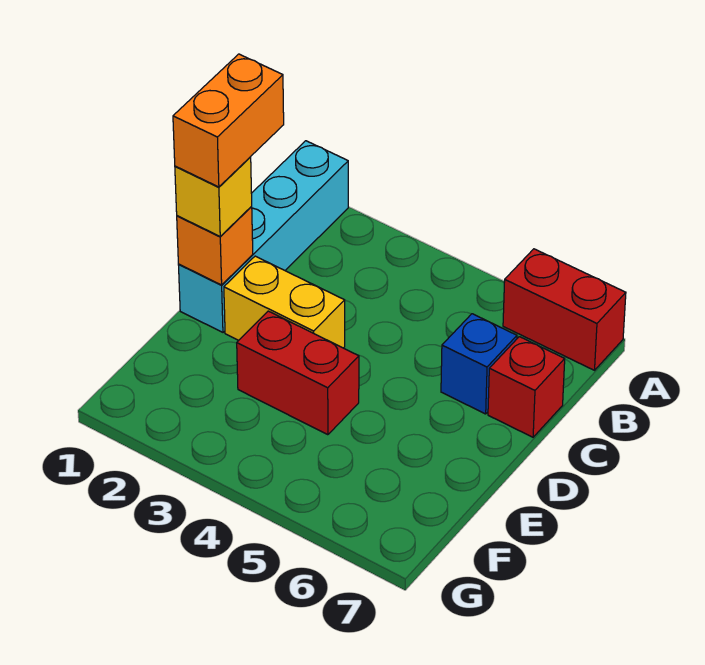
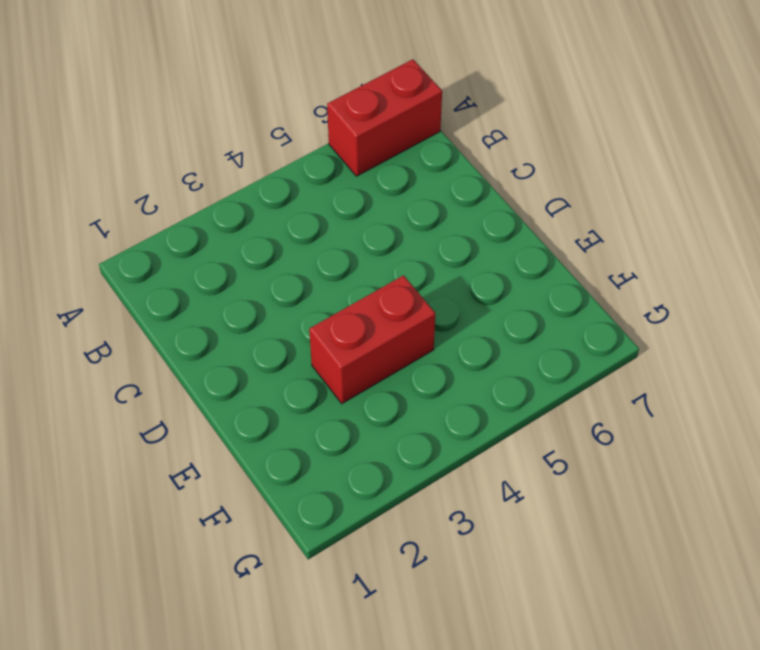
none -> cyan brick A1:D1 level 1
none -> blue brick C6 level 1

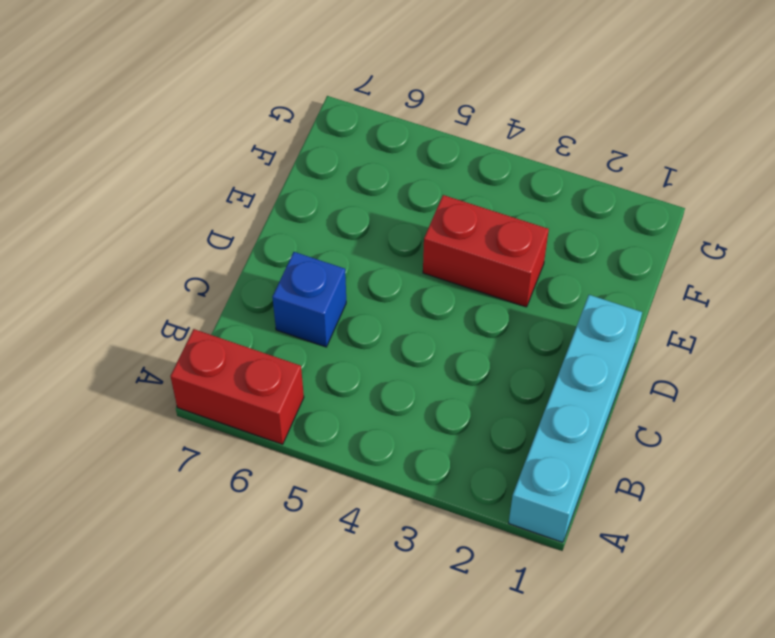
none -> red brick C7 level 1
none -> yellow brick D2:D3 level 1

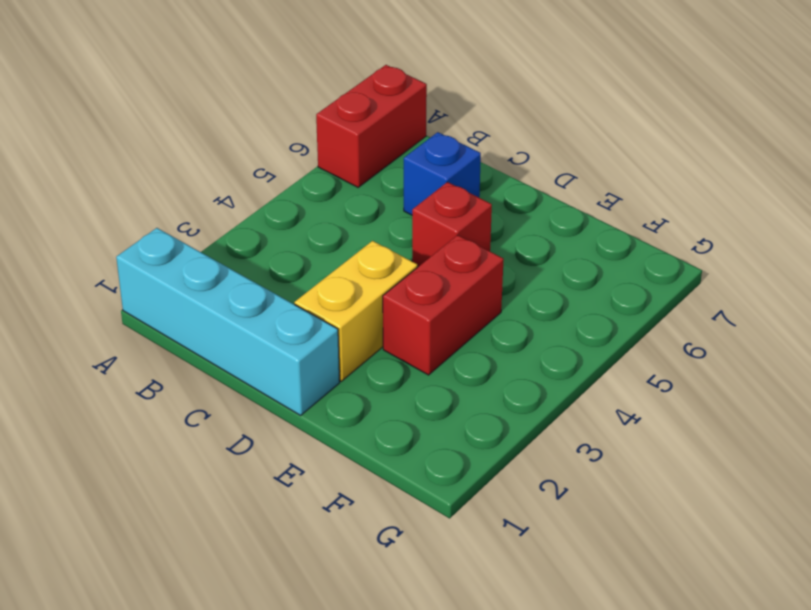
red brick D5 level 1 -> red brick C7 level 1
none -> orange brick D1 level 2
none -> yellow brick D1 level 3

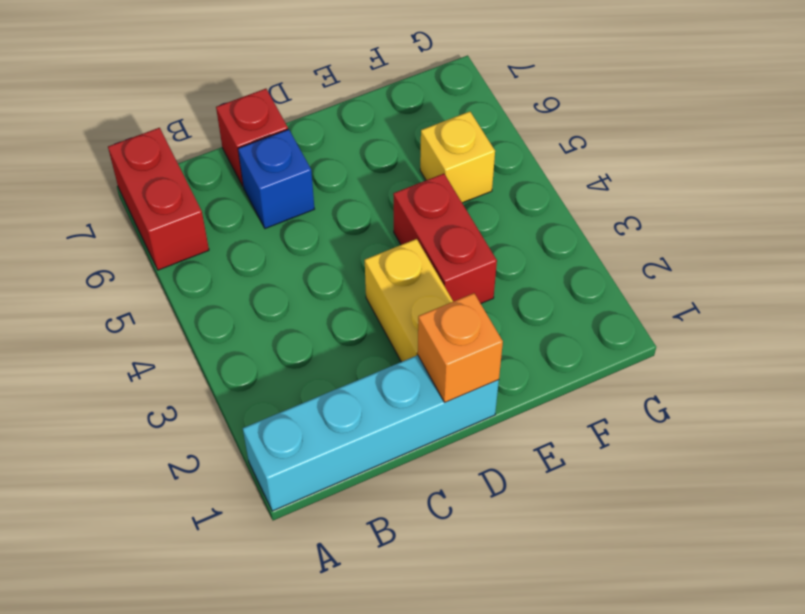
yellow brick F5 level 1 -> yellow brick D1 level 3
none -> orange brick C1:D1 level 4

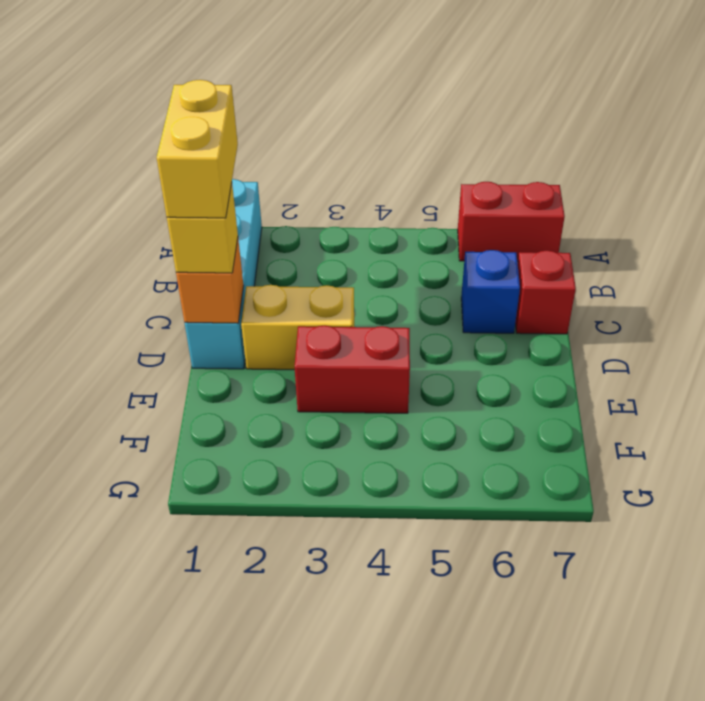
yellow brick C1:D1 level 4 -> orange brick C1:D1 level 4

